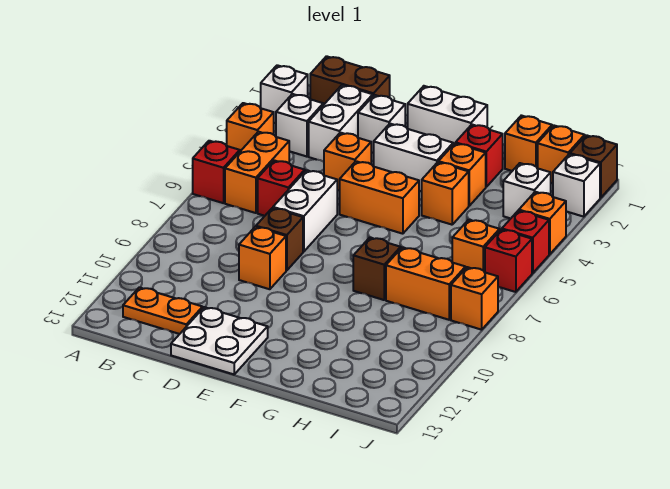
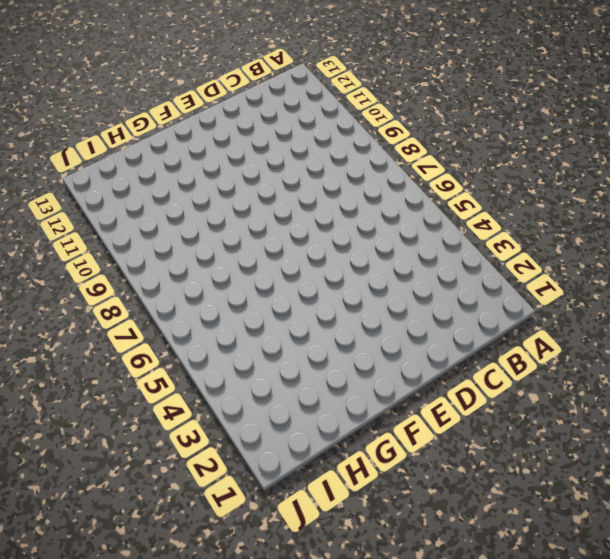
none -> white brick A2 level 1
none -> orange brick A4 level 1
none -> red brick A6 level 1
none -> brown brick B1:C1 level 1

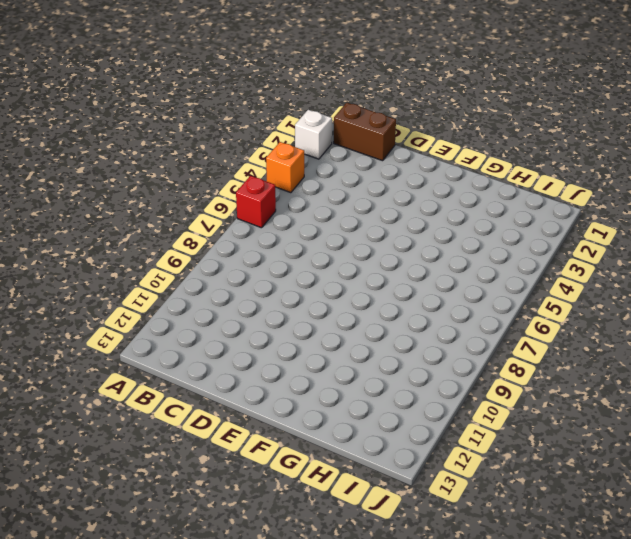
none -> white brick B3 level 1
none -> orange brick B5:B6 level 1
none -> orange plate B12:C12 level 1
none -> white brick C2:C3 level 1

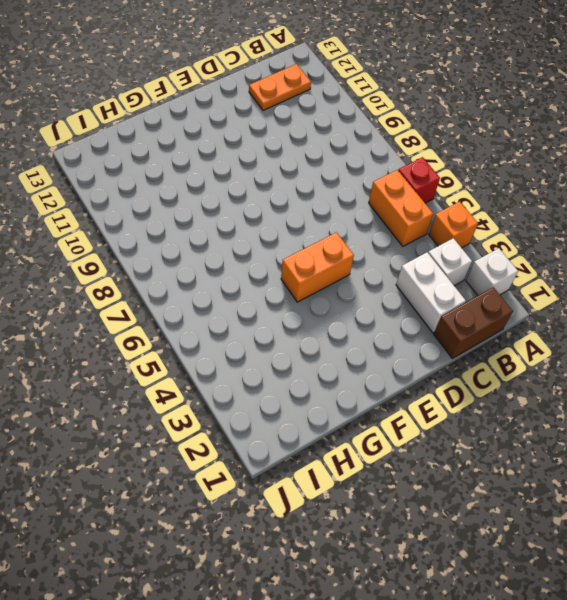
none -> red brick C6 level 1
none -> white brick D2 level 1
none -> orange brick D4 level 1
none -> white brick D6:D7 level 1

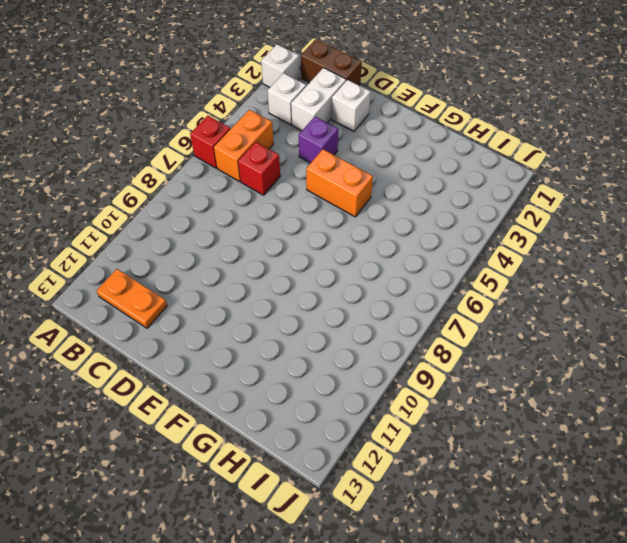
purple brick D4 level 1 -> orange brick D4 level 1
none -> orange brick A4 level 1
none -> white brick D6:D7 level 1
none -> brown brick D8 level 1
none -> orange brick D9 level 1

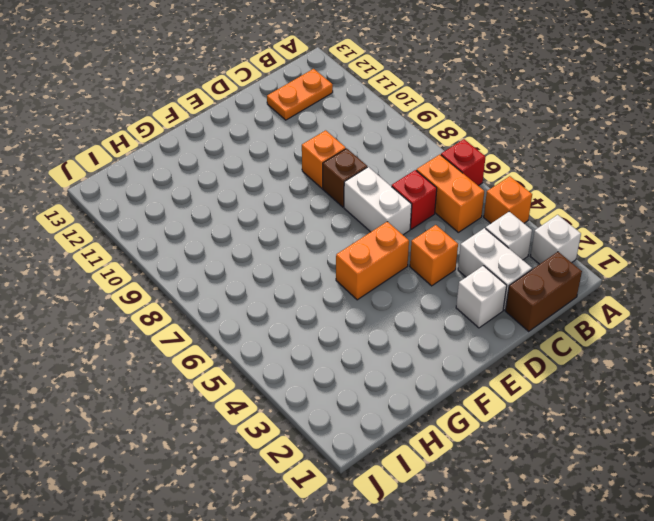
none -> white plate D12:E13 level 1
none -> white brick E1:F1 level 1
none -> white brick E3:F3 level 1
none -> red brick G2 level 1

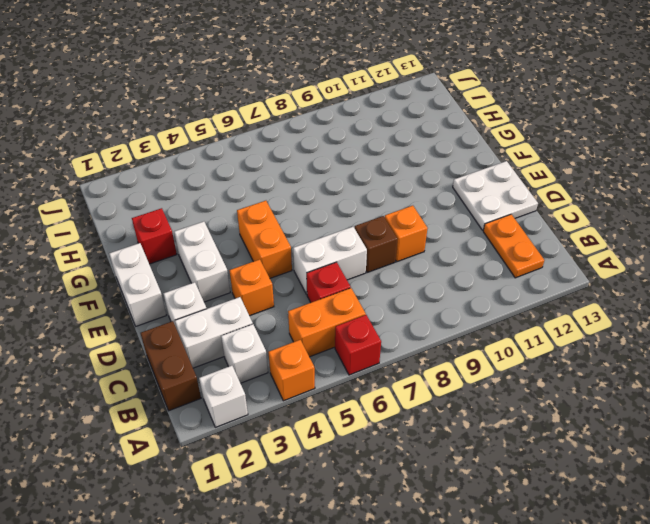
none -> orange brick G3 level 1
none -> orange brick G4 level 1
none -> brown brick G8 level 1
none -> orange brick H1 level 1

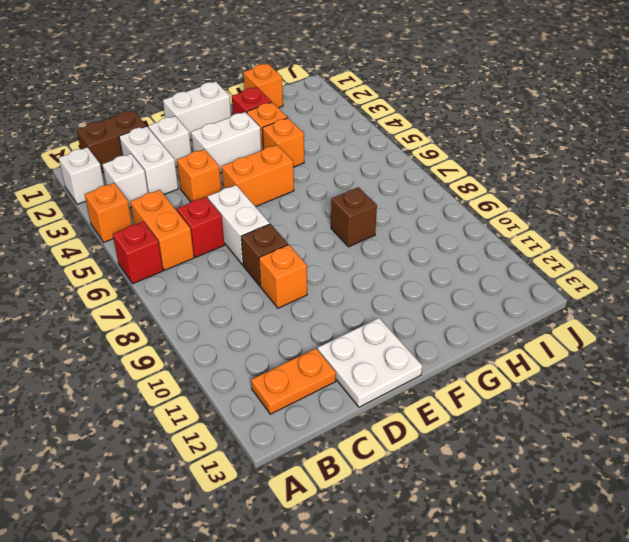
none -> orange brick H8:I8 level 1
none -> orange brick I1 level 1
none -> white brick I3 level 1
none -> orange brick I6 level 1

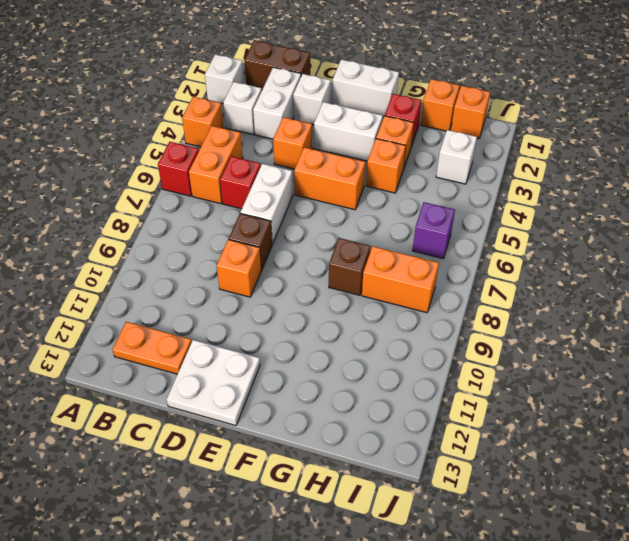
purple brick I6 level 1 -> orange brick I6 level 1
none -> brown brick J1 level 1
none -> white brick J2 level 1
none -> orange brick J4 level 1
none -> red brick J5 level 1

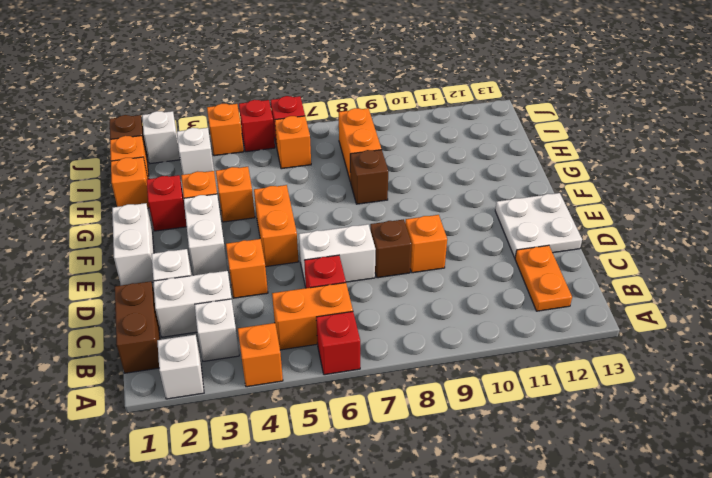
none -> orange brick J8 level 1

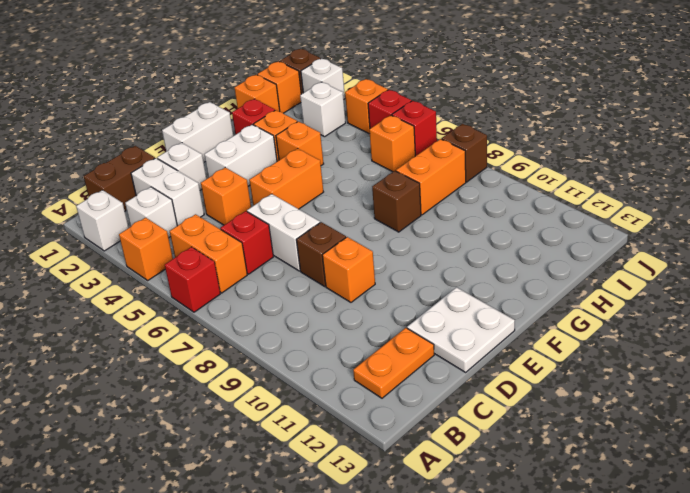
brown brick J8 level 1 -> orange brick J8 level 1

